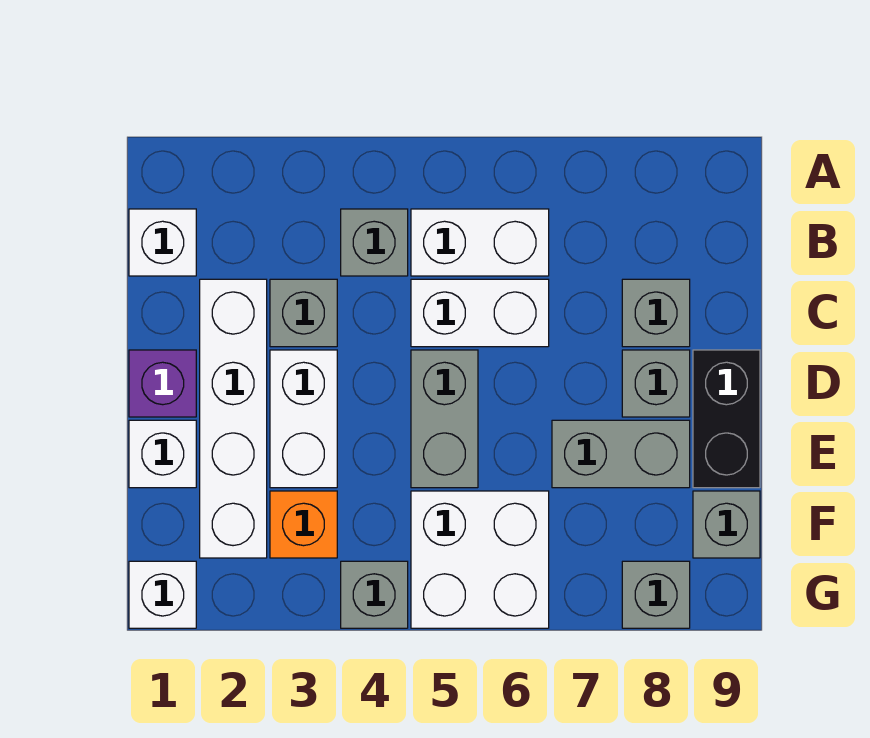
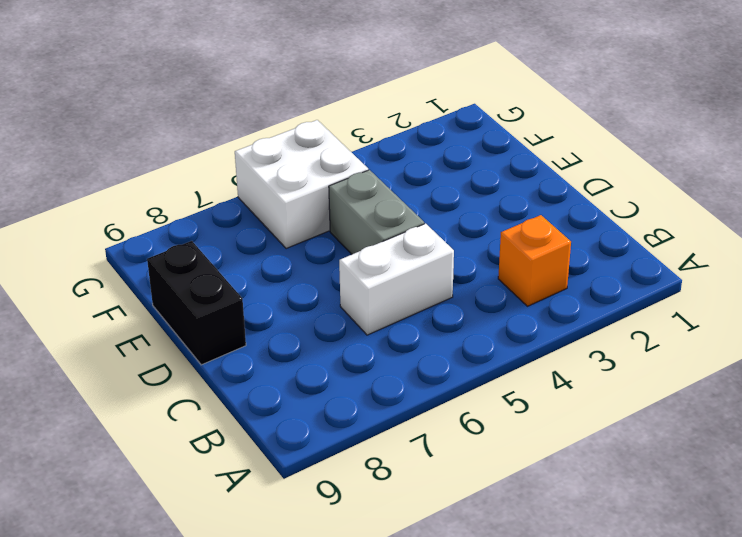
orange brick B3 level 1 -> orange brick F3 level 1
none -> white brick B1 level 1
none -> grey brick B4 level 1
none -> white brick B5:B6 level 1

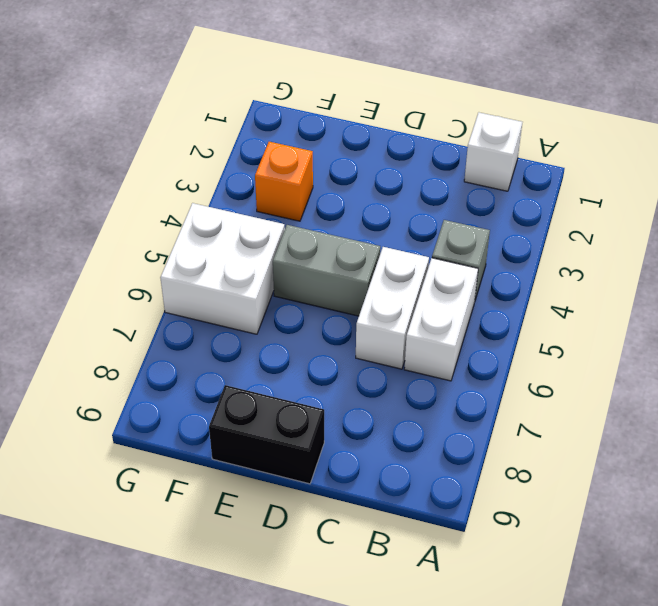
none -> white brick C2:F2 level 1
none -> grey brick C3 level 1
none -> grey brick C8 level 1

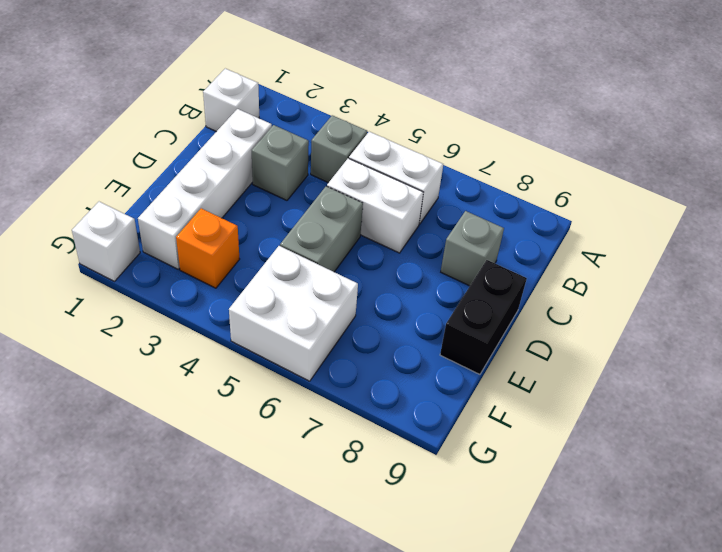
none -> purple brick D1 level 1
none -> white brick D3:E3 level 1
none -> grey brick D8 level 1

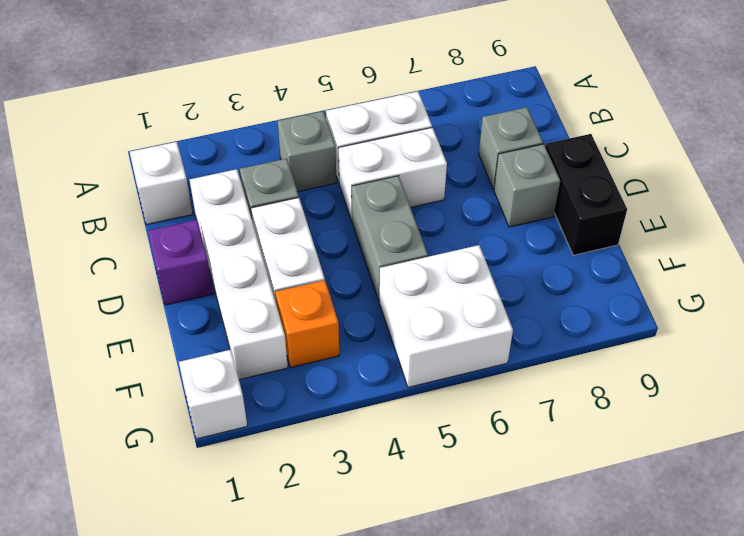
none -> white brick E1 level 1
none -> grey brick E7:E8 level 1
none -> grey brick F9 level 1

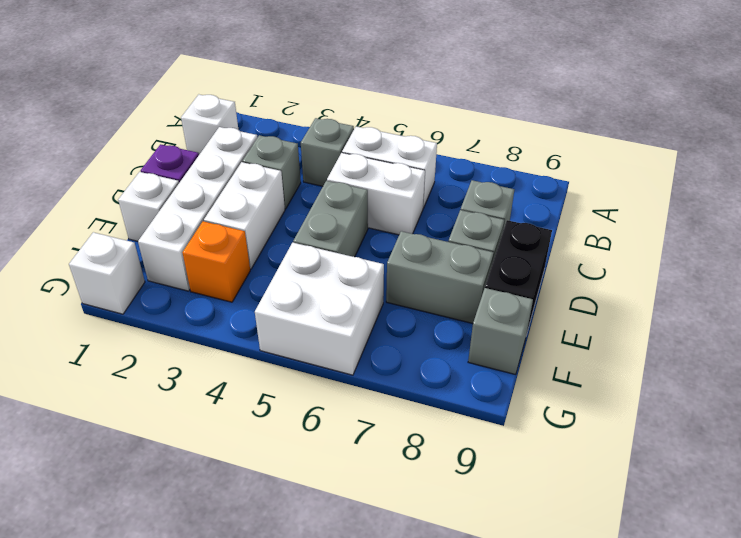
none -> grey brick G4 level 1
none -> grey brick G8 level 1

